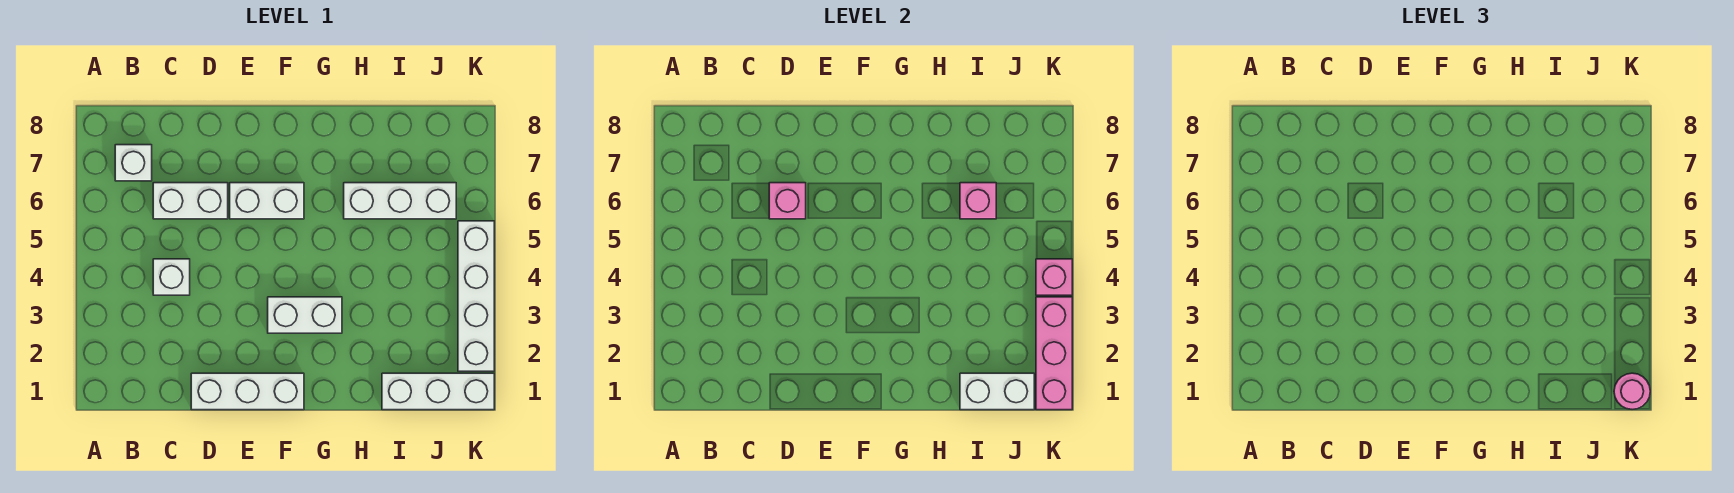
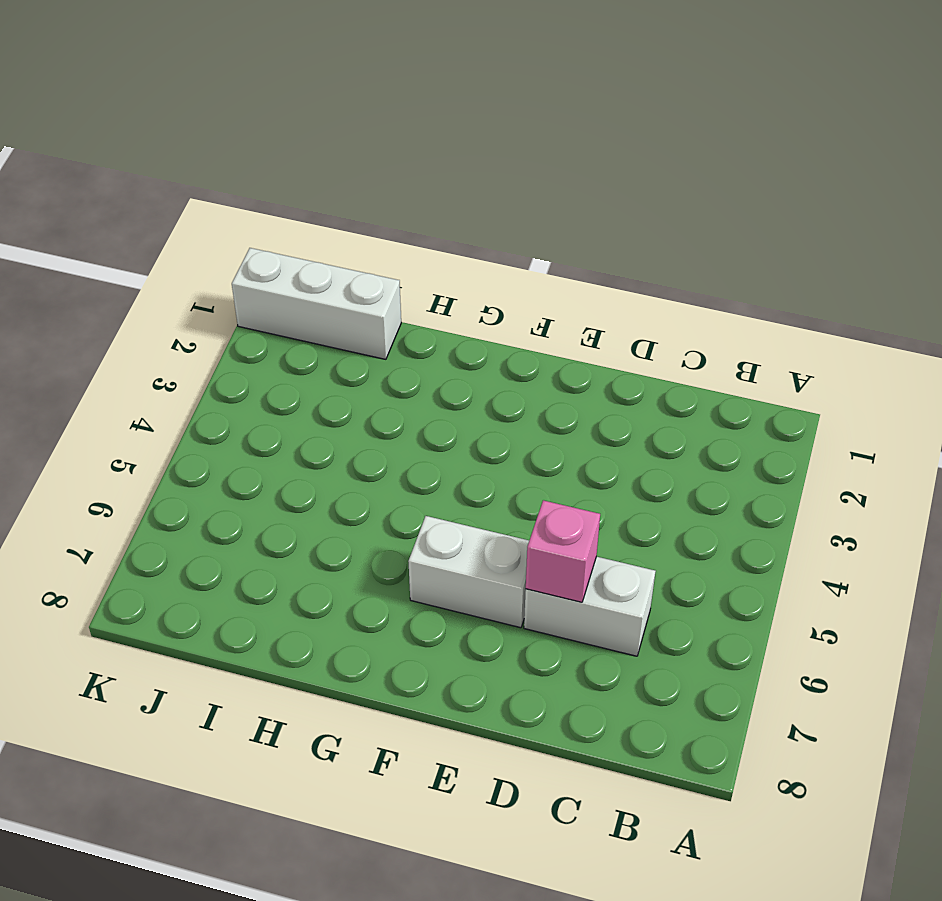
none -> white brick B7 level 1
none -> white brick C4 level 1
none -> white brick D1:F1 level 1

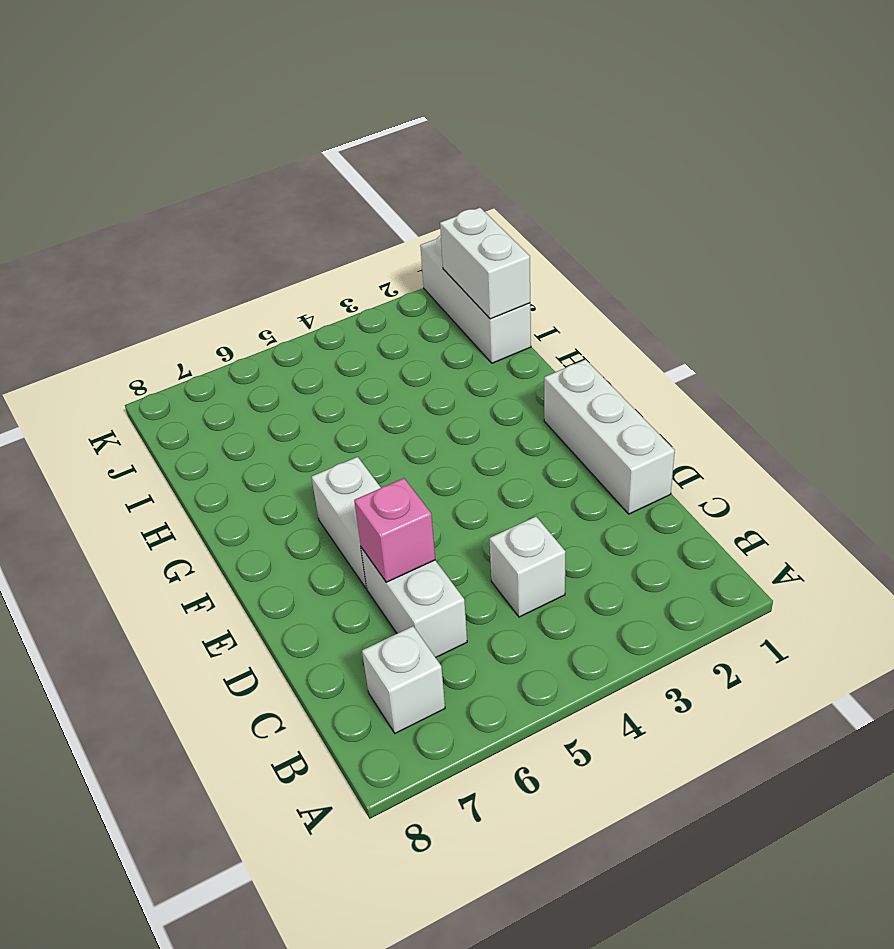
none -> white brick F3:G3 level 1
none -> white brick H6:J6 level 1
none -> white brick K2:K5 level 1

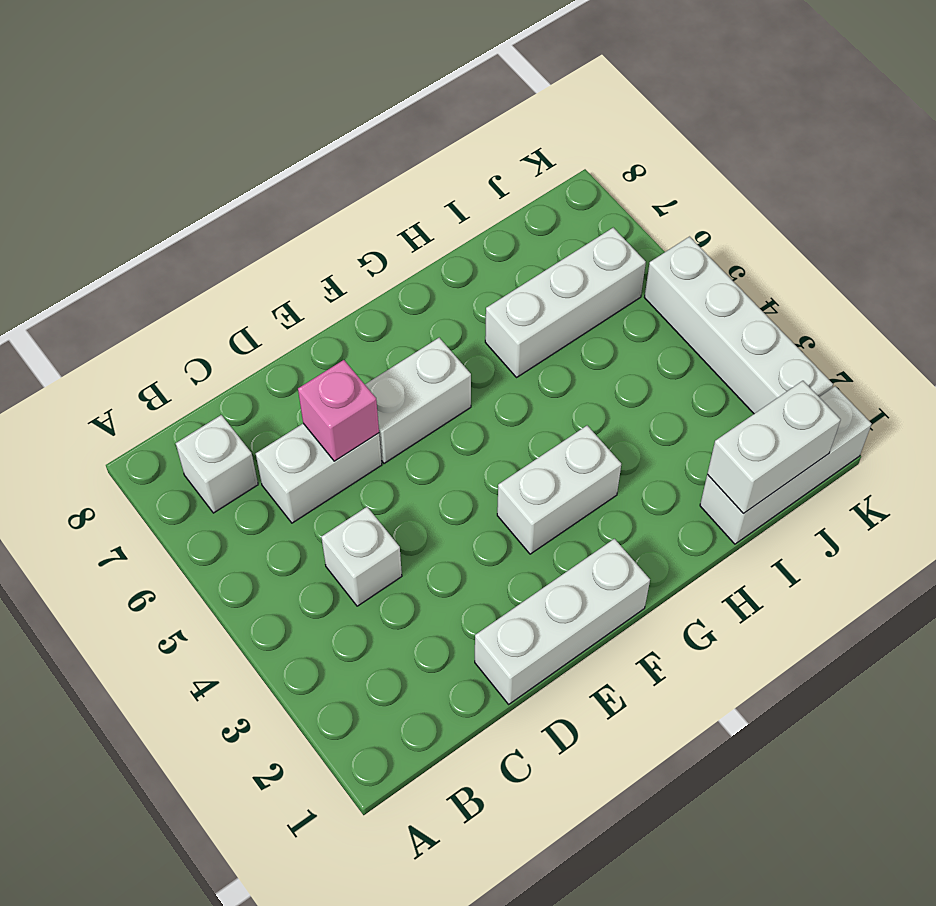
none -> pink brick I6 level 2
none -> pink brick K1:K3 level 2
none -> pink brick K4 level 2

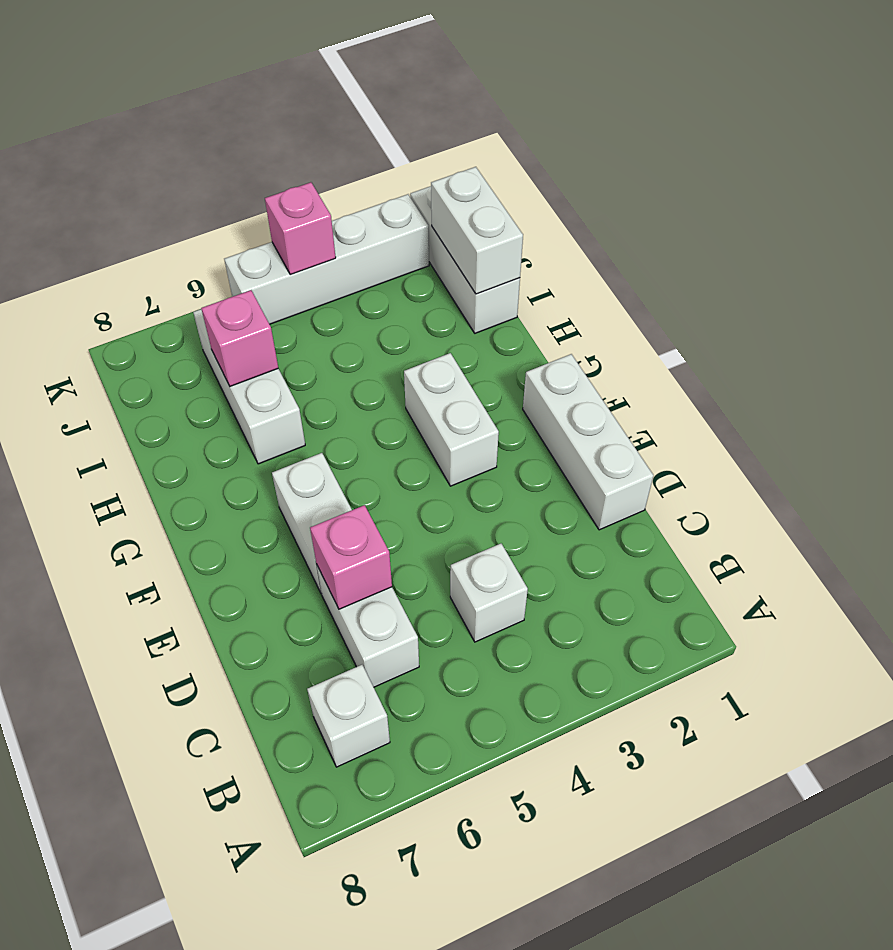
none -> pink brick K1:K3 level 2
none -> pink round brick K1 level 3

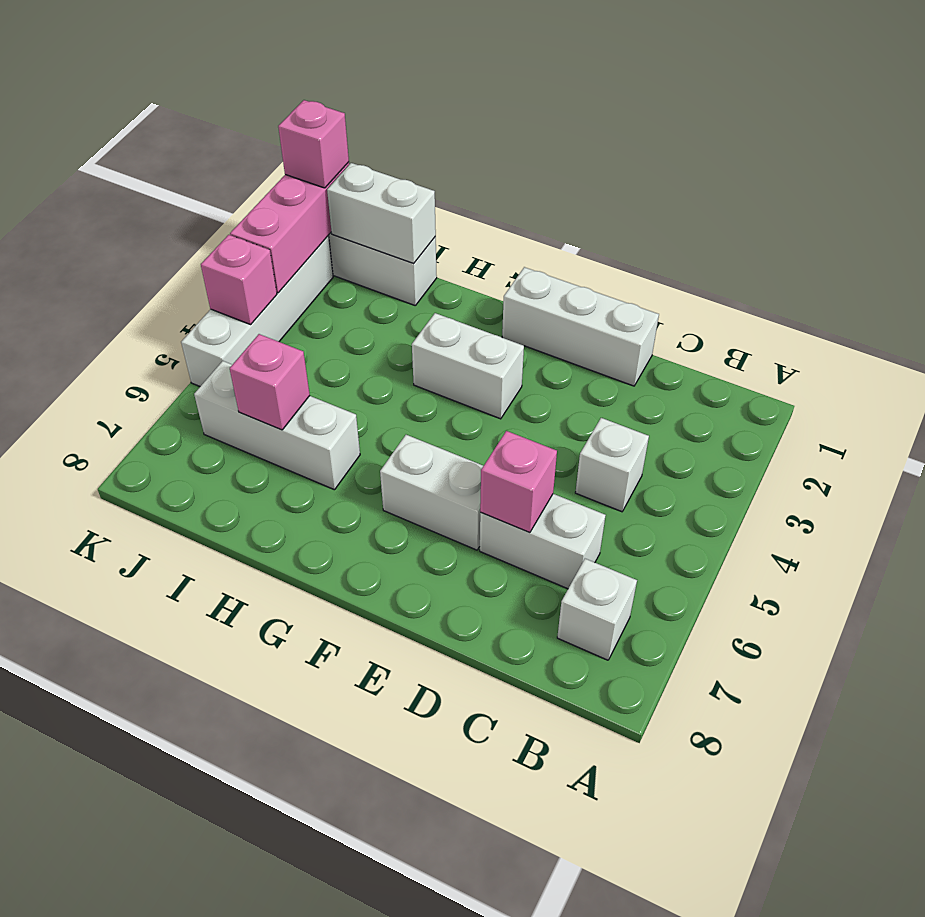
pink brick K1 level 3 -> pink round brick K1 level 3

